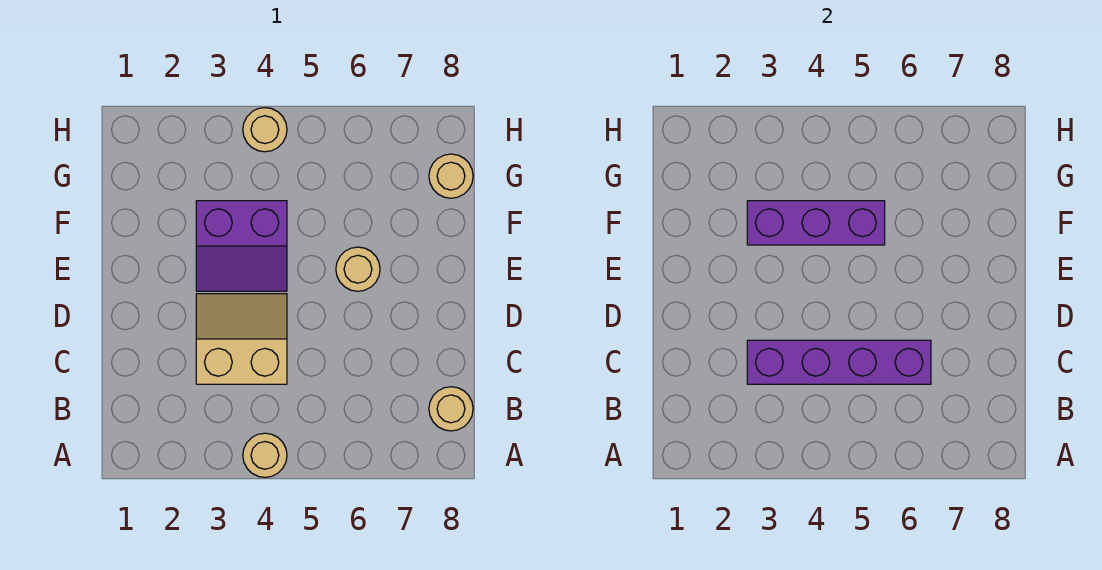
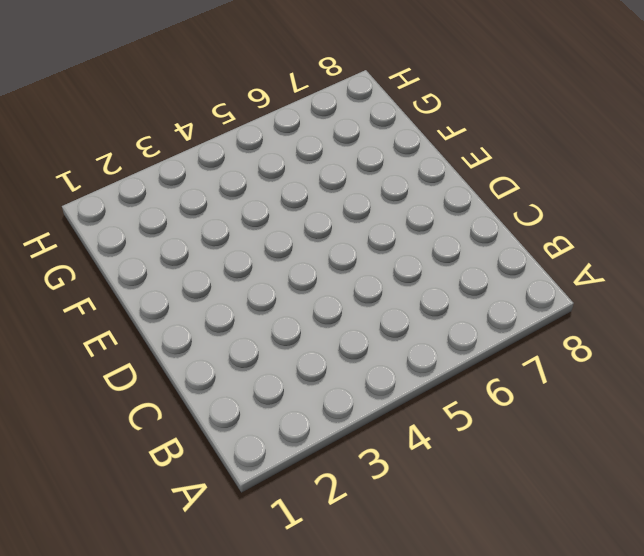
none -> tan round brick A4 level 1
none -> tan round brick B8 level 1

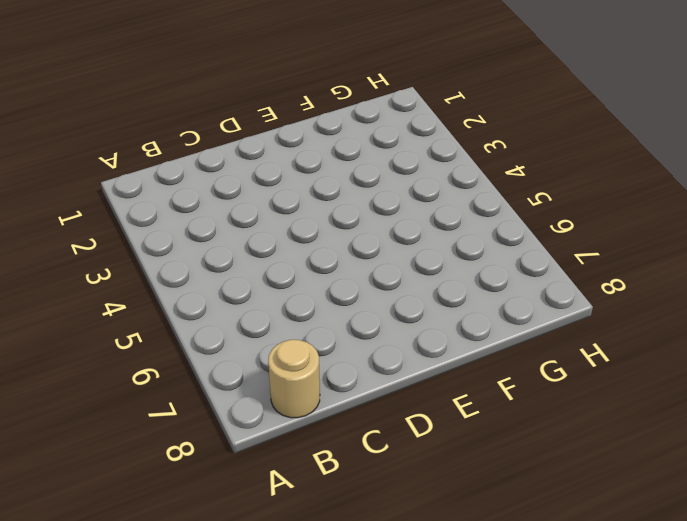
none -> tan round brick A4 level 1
none -> tan slope C3:D4 level 1 top C

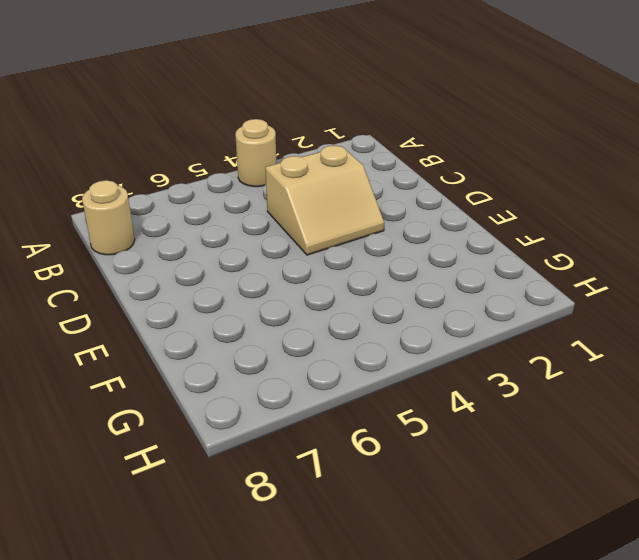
none -> purple slope E3:F4 level 1 top F
none -> tan round brick E6 level 1

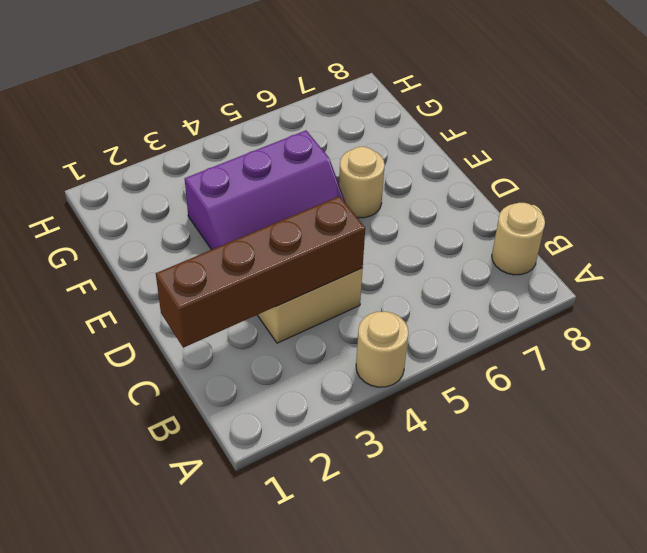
brown brick C1:C4 level 2 -> purple brick C3:C6 level 2
purple slope E3:F5 level 1 top F -> purple slope E3:F4 level 1 top F
none -> tan round brick G8 level 1
none -> tan round brick H4 level 1

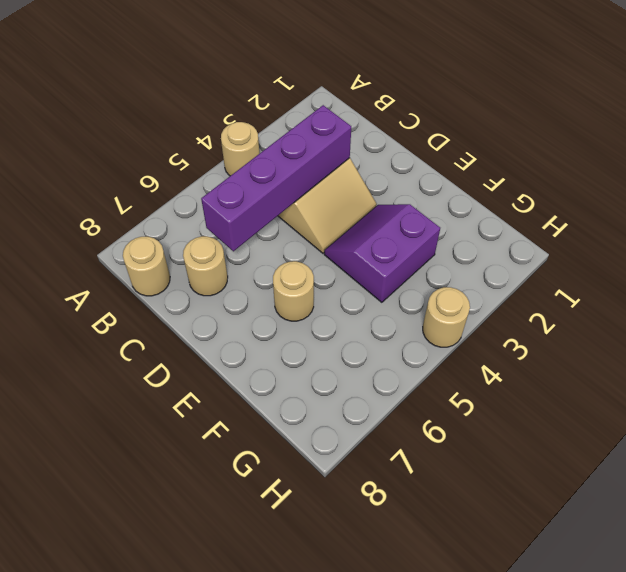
tan round brick C7 level 1 -> tan round brick G8 level 1
none -> purple brick F3:F5 level 2

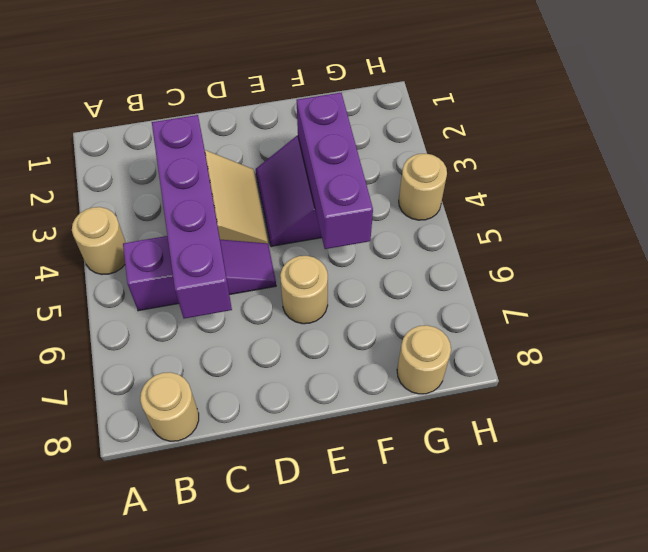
purple slope B5:D5 level 1 top B -> none

